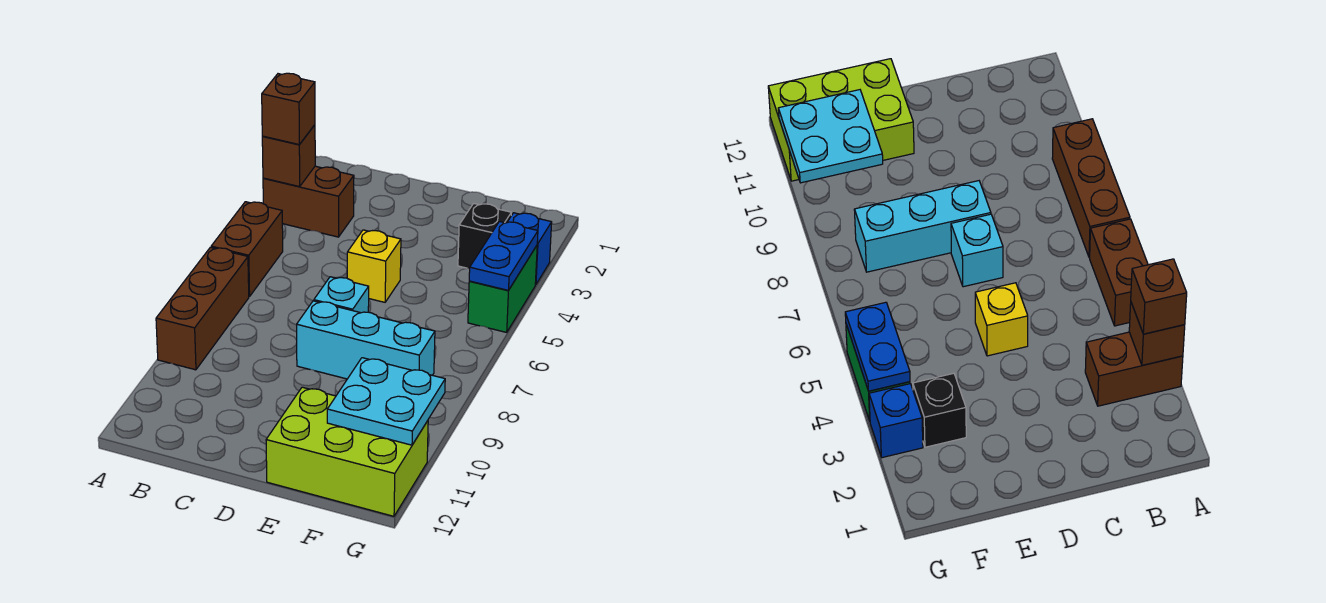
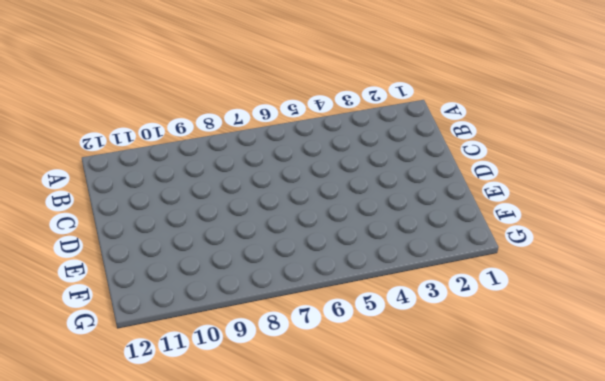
none -> brown brick A3:B3 level 1
none -> brown brick A5:A6 level 1
none -> brown brick A7:A9 level 1

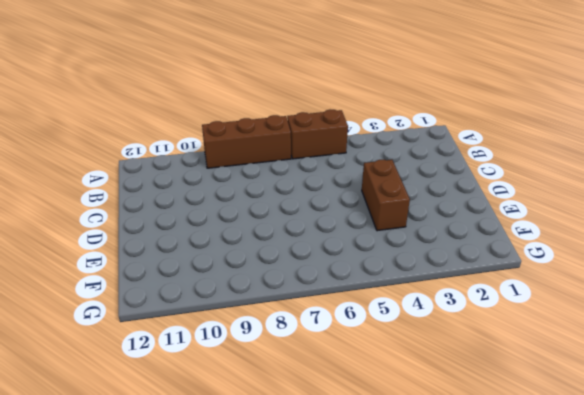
brown brick D4:E4 level 1 -> brown brick A3:B3 level 1
none -> yellow brick D5 level 1
none -> cyan brick D7 level 1
none -> cyan brick D8:F8 level 1

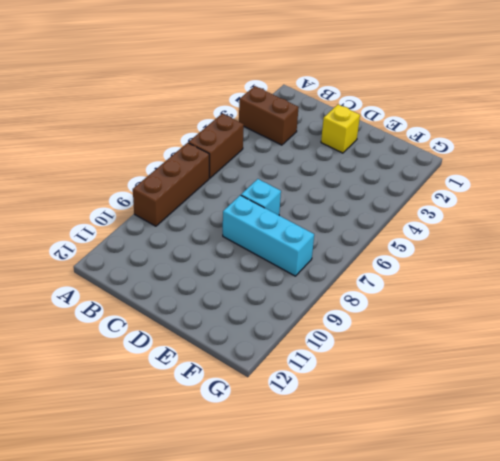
yellow brick D2 level 1 -> yellow brick D5 level 1
none -> lime brick E11:G12 level 1
none -> black brick F3 level 1
none -> blue brick G3 level 1

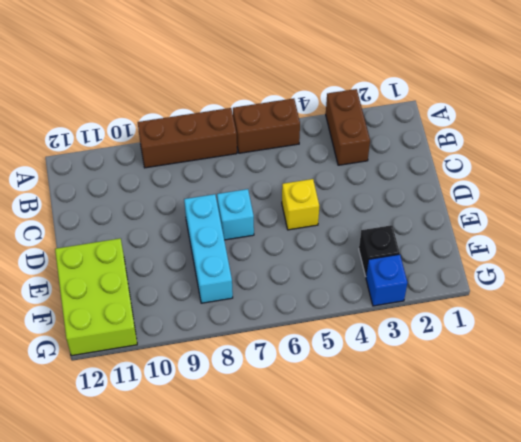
none -> green brick G4:G5 level 1
none -> brown brick A3 level 2
none -> cyan plate F10:G11 level 2

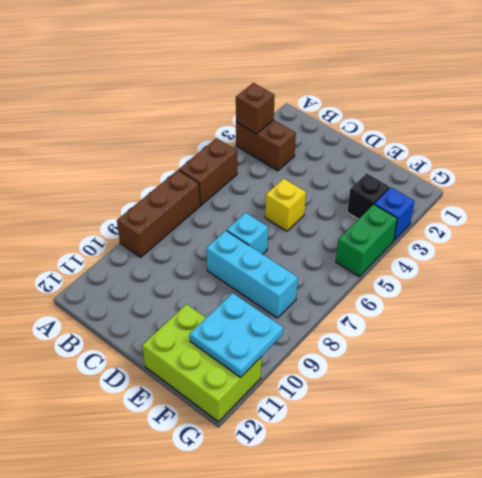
none -> blue plate G4:G5 level 2
none -> brown brick A3 level 3

